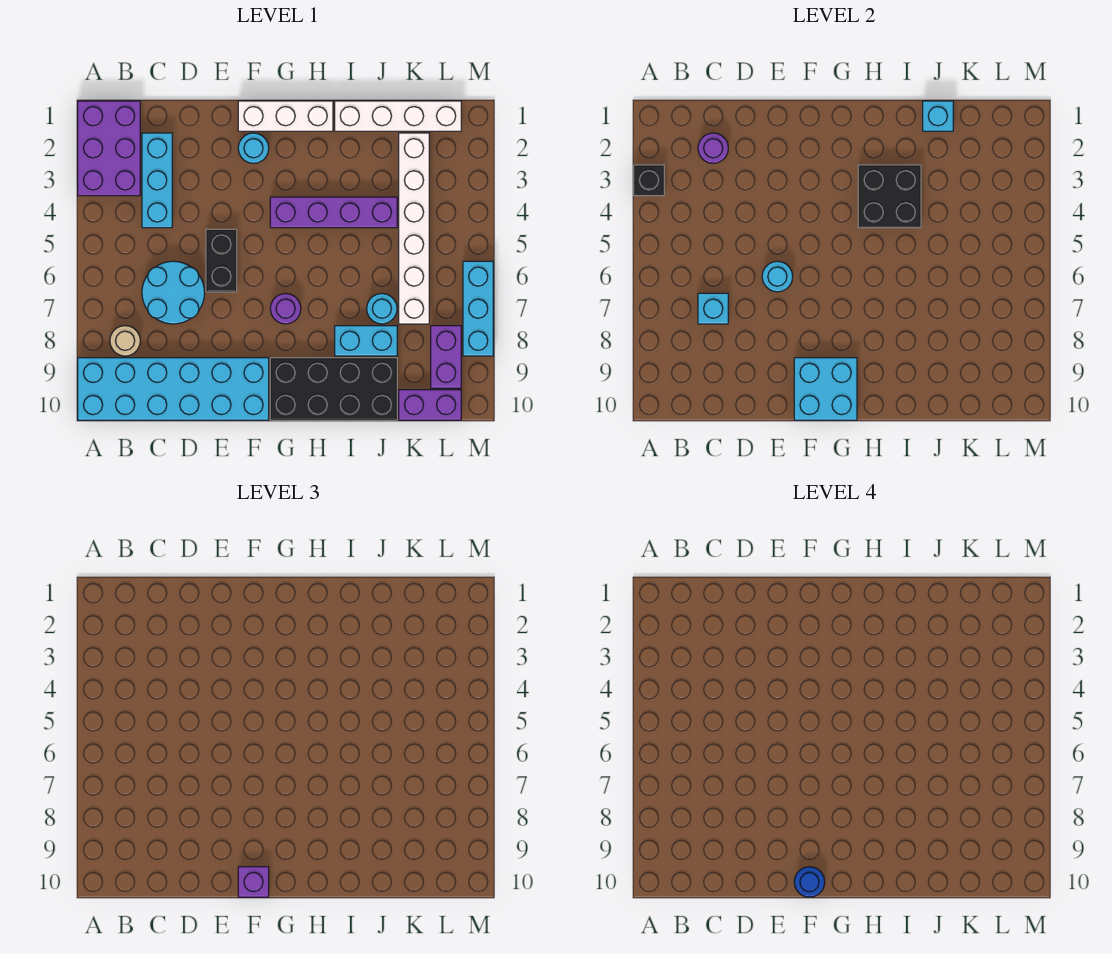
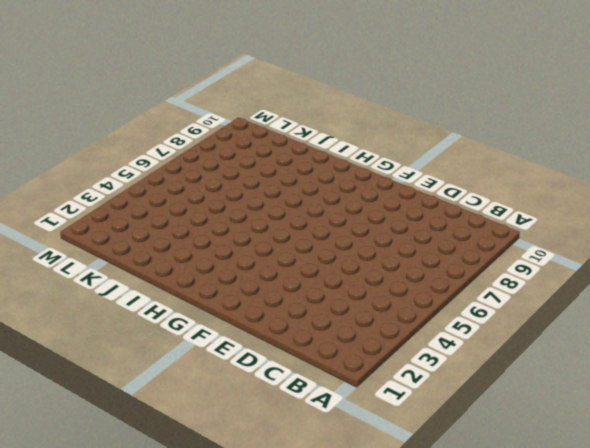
none -> purple brick A1:B3 level 1
none -> cyan brick A9:F10 level 1
none -> tan round brick B8 level 1

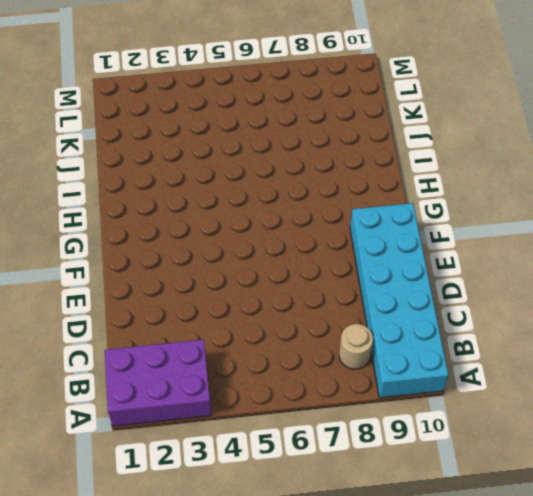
none -> cyan brick C2:C4 level 1
none -> cyan round brick C6:D7 level 1
none -> black brick E5:E6 level 1

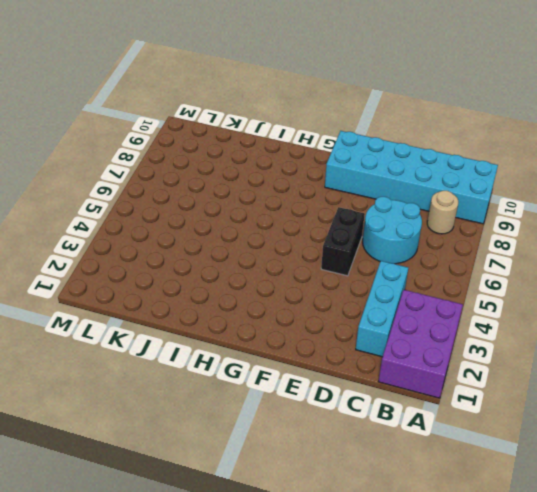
none -> white brick F1:H1 level 1
none -> cyan round brick F2 level 1
none -> purple brick G4:J4 level 1

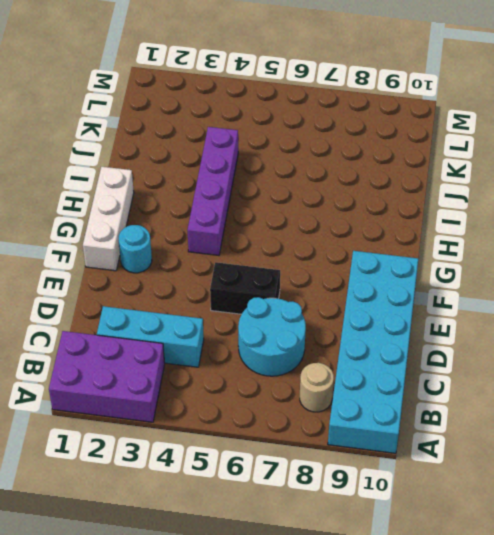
none -> purple round brick G7 level 1
none -> black brick G9:J10 level 1
none -> white brick I1:L1 level 1

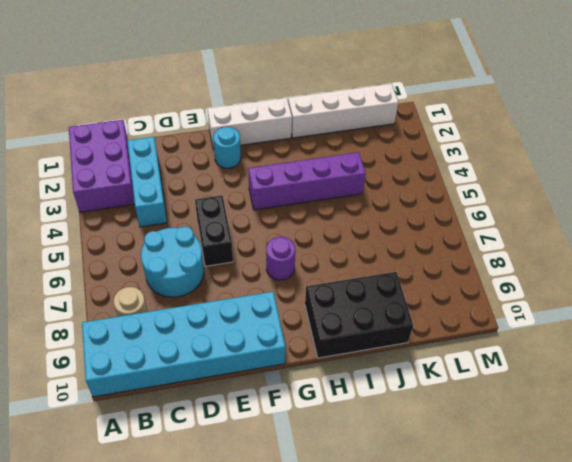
black brick H9:J10 level 1 -> black brick G9:J10 level 1
none -> cyan brick I8:J8 level 1
none -> cyan round brick J7 level 1
none -> white brick K2:K7 level 1

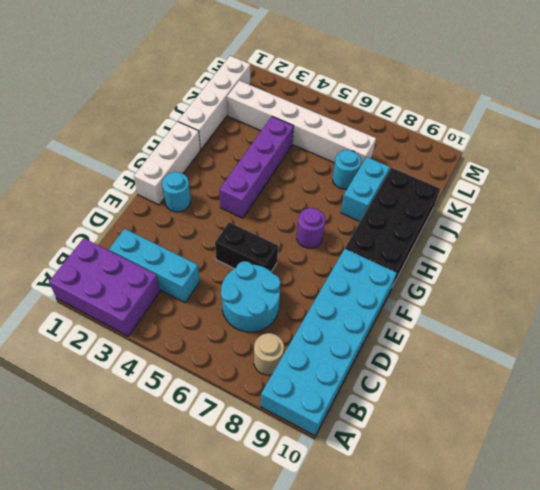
none -> purple brick K10:L10 level 1
none -> purple brick L8:L9 level 1
none -> cyan brick M6:M8 level 1

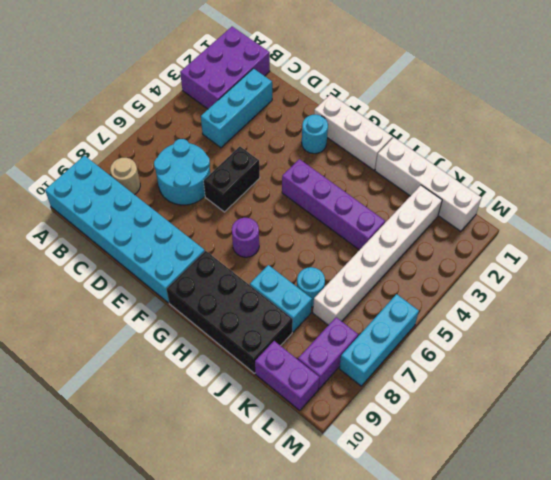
none -> black brick A3 level 2
none -> purple round brick C2 level 2
none -> cyan brick C7 level 2

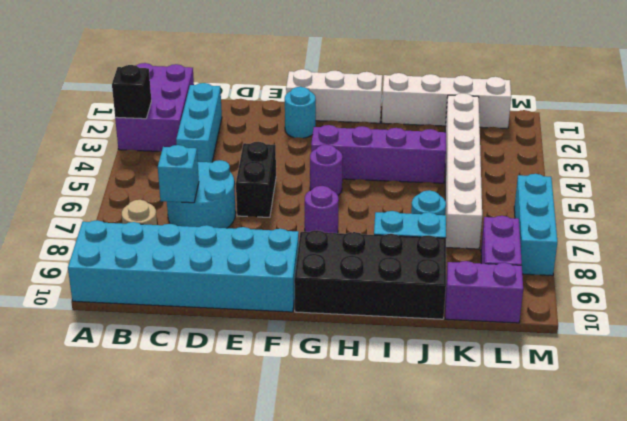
purple round brick G5 level 1 -> purple round brick C2 level 2
none -> cyan round brick E6 level 2
none -> cyan brick F9:G10 level 2
none -> black brick H3:I4 level 2

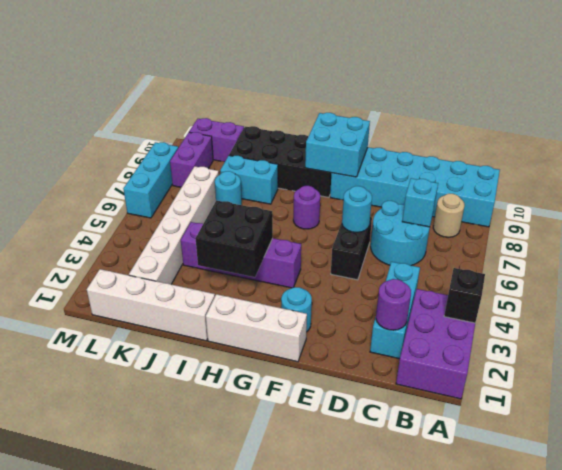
none -> cyan brick J1 level 2
none -> purple brick F10 level 3
none -> blue round brick F10 level 4

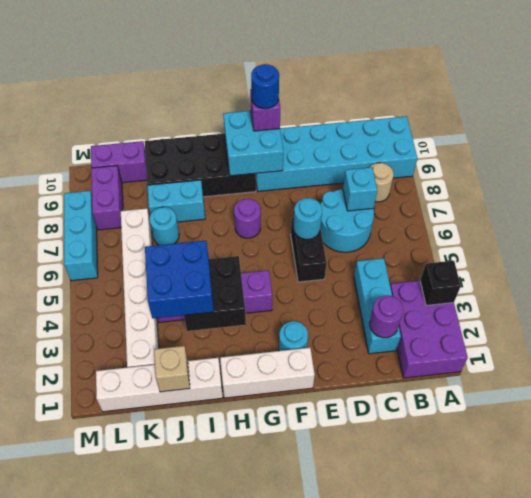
blue brick I3:J4 level 3 -> none
tan brick J1 level 2 -> cyan brick J1 level 2

